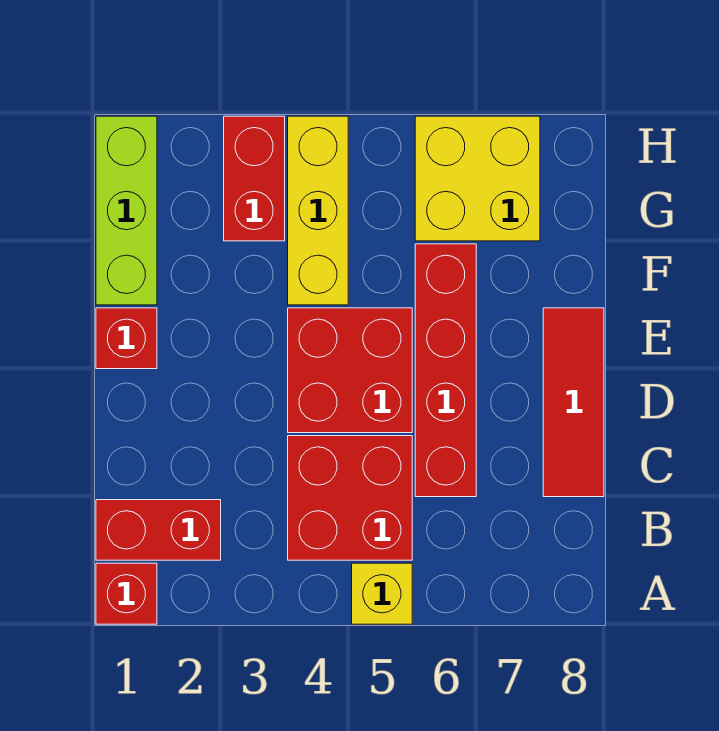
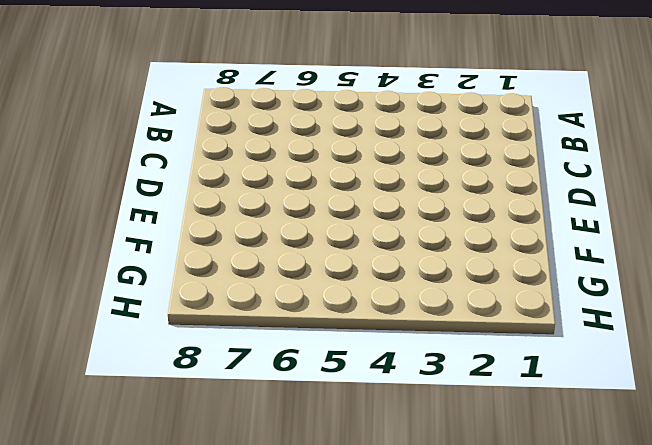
none -> red brick A1 level 1
none -> yellow brick A5 level 1
none -> red brick B1:B2 level 1

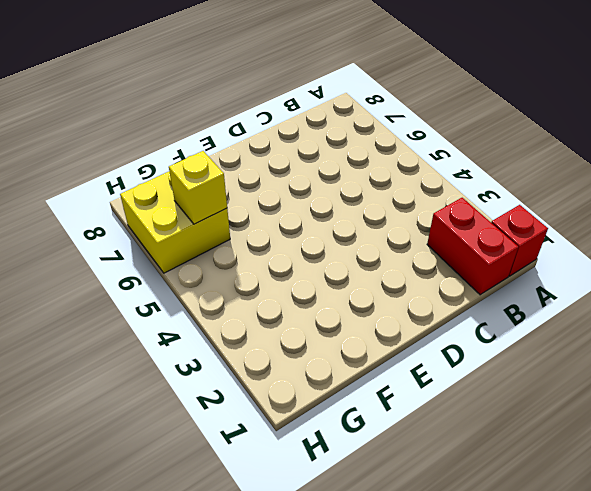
yellow brick G6 level 2 -> yellow brick A5 level 1
none -> red brick B4:C5 level 1
none -> red brick C6:F6 level 1
none -> red tile C8:E8 level 1

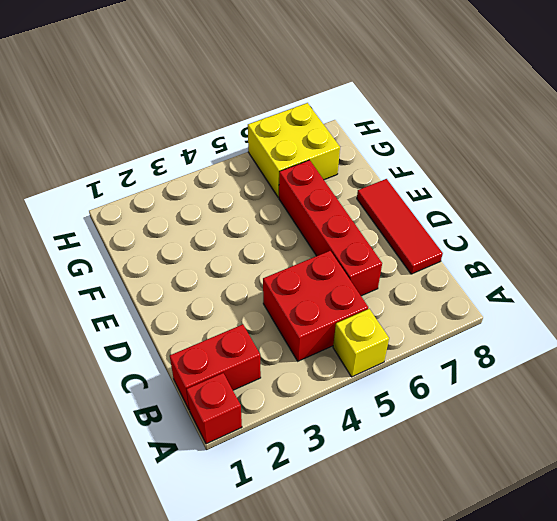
none -> red brick D4:E5 level 1
none -> red brick E1 level 1
none -> lime brick F1:H1 level 1

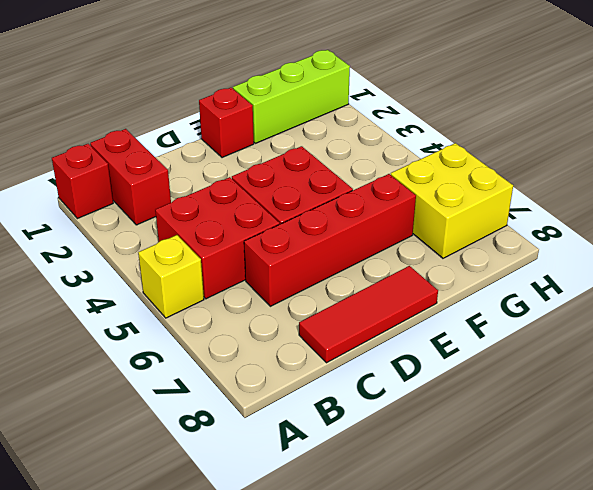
none -> yellow brick F4:H4 level 1
none -> red brick G3:H3 level 1

